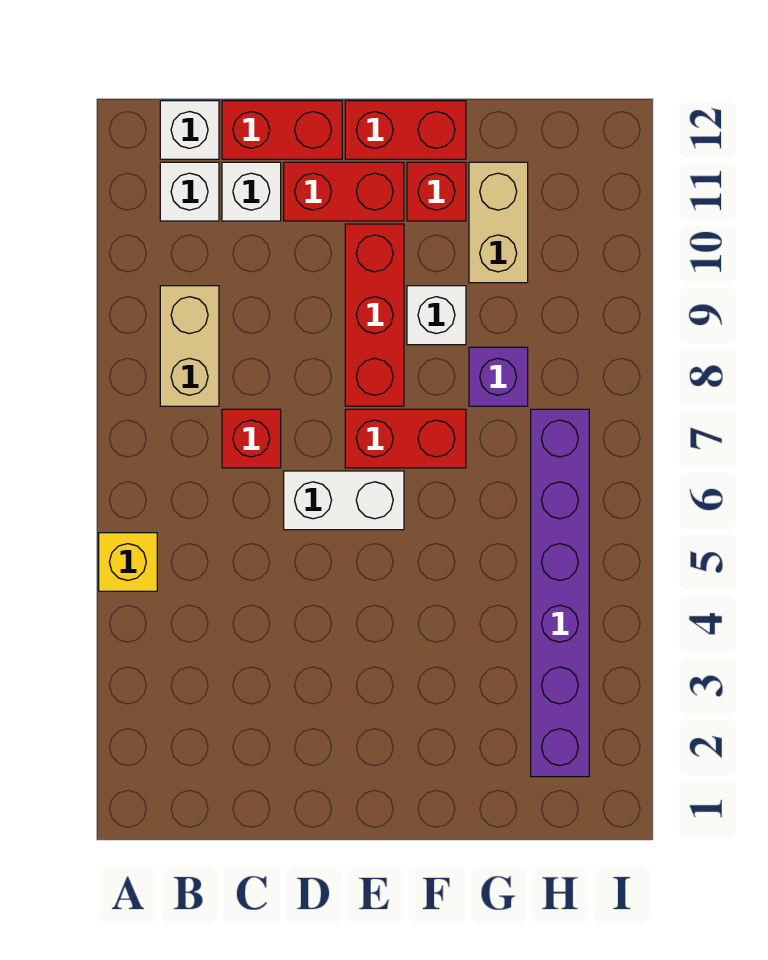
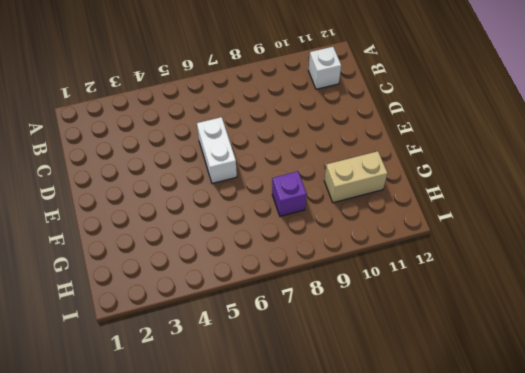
none -> yellow brick A5 level 1
none -> tan brick B8:B9 level 1
none -> white brick B12 level 1

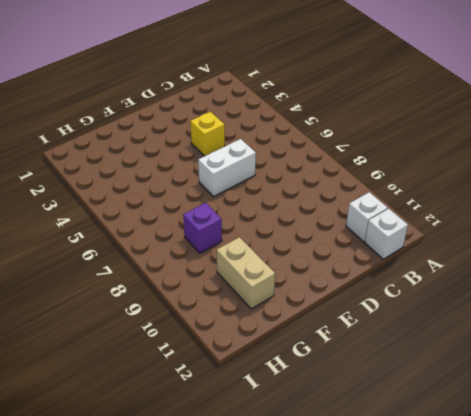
yellow brick D4 level 1 -> yellow brick A5 level 1
none -> tan brick B8:B9 level 1
none -> red brick C7 level 1
none -> white brick C11 level 1

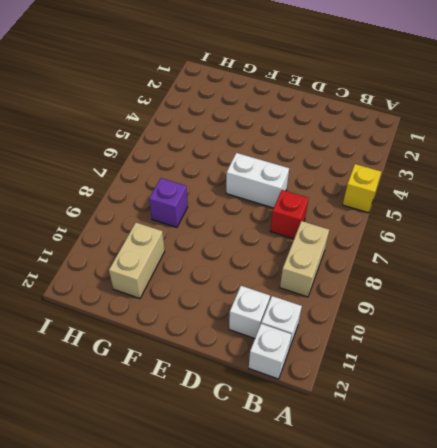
none -> red brick C12:D12 level 1
none -> red brick D11:E11 level 1
none -> red brick E7:F7 level 1

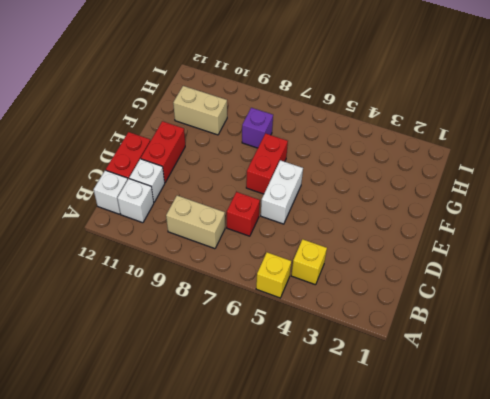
yellow brick B4 level 1 -> none
none -> red brick E8:E10 level 1
none -> red brick E12:F12 level 1
none -> white brick F9 level 1

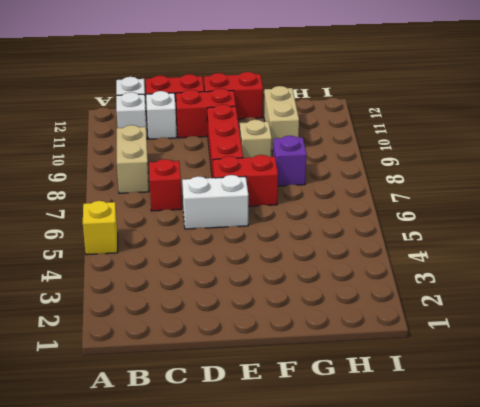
tan brick F9 level 1 -> white brick F9 level 1
none -> red brick F11 level 1
none -> purple brick H2:H7 level 1

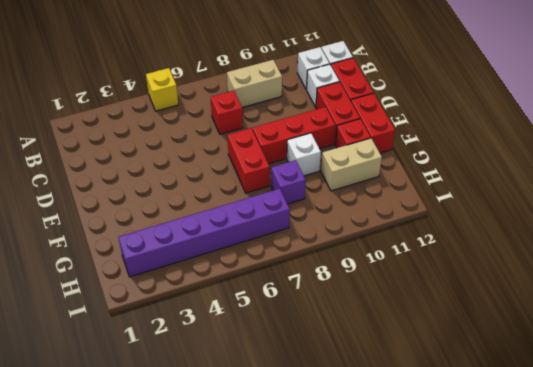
none -> white brick D6:E6 level 1

